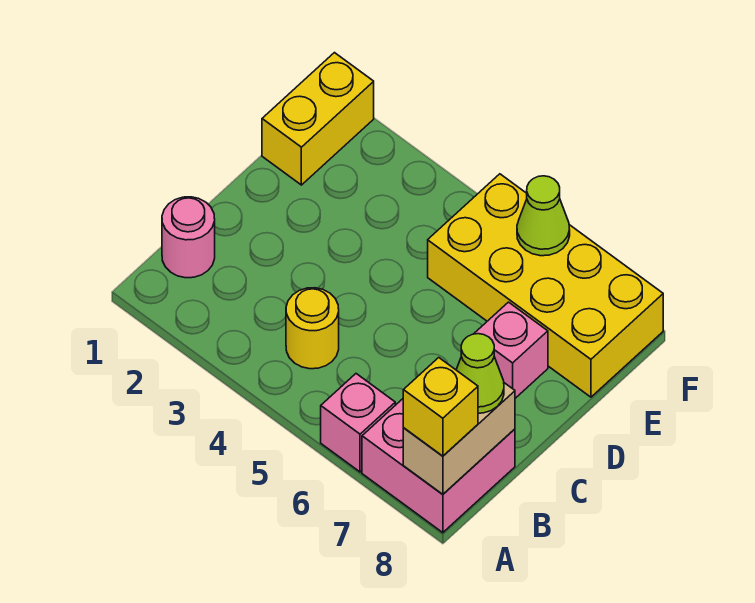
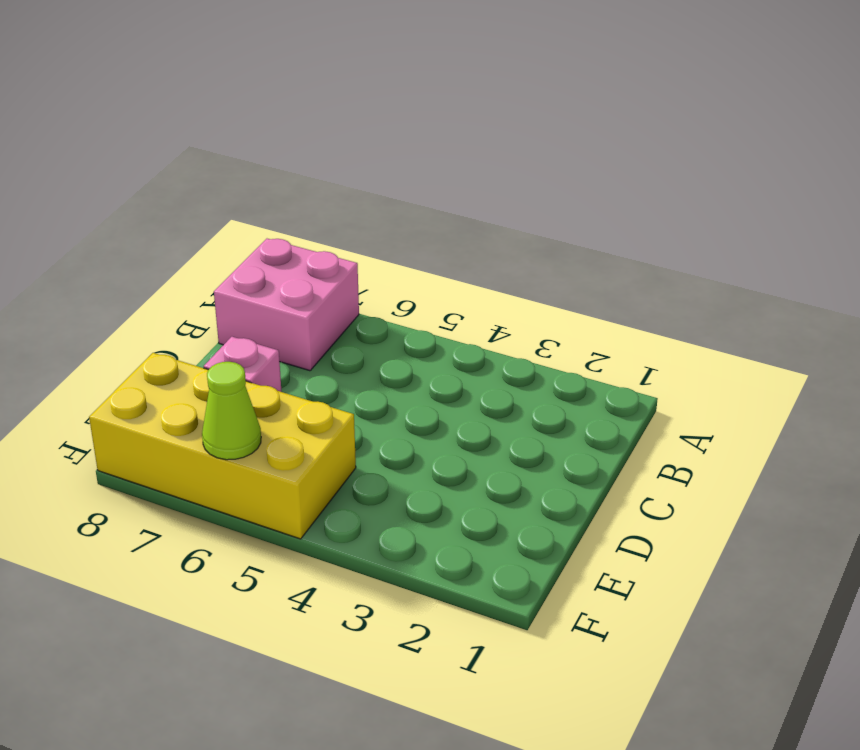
none -> pink brick A6 level 1
none -> pink round brick B1 level 1

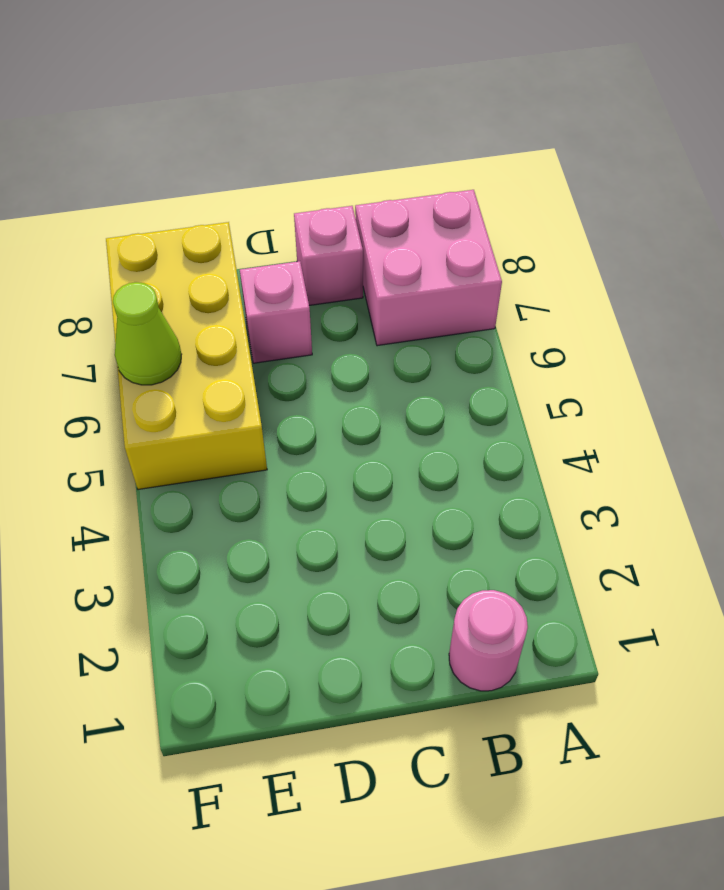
pink brick C8 level 1 -> pink brick A6 level 1
none -> yellow round brick B4 level 1
none -> yellow brick E1:F1 level 1

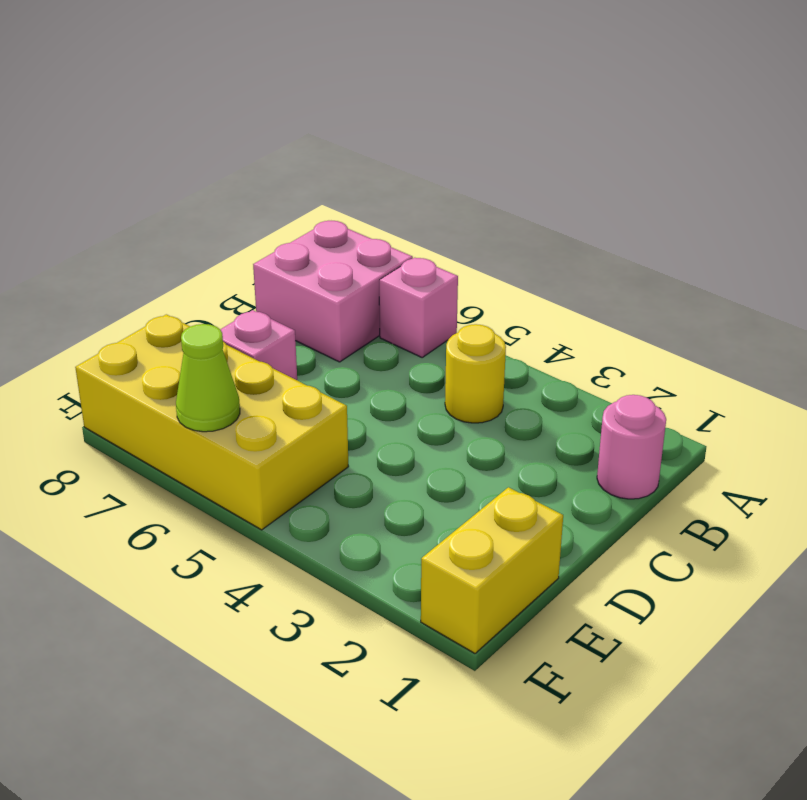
none -> tan brick A8:B8 level 2
none -> yellow brick A8 level 3

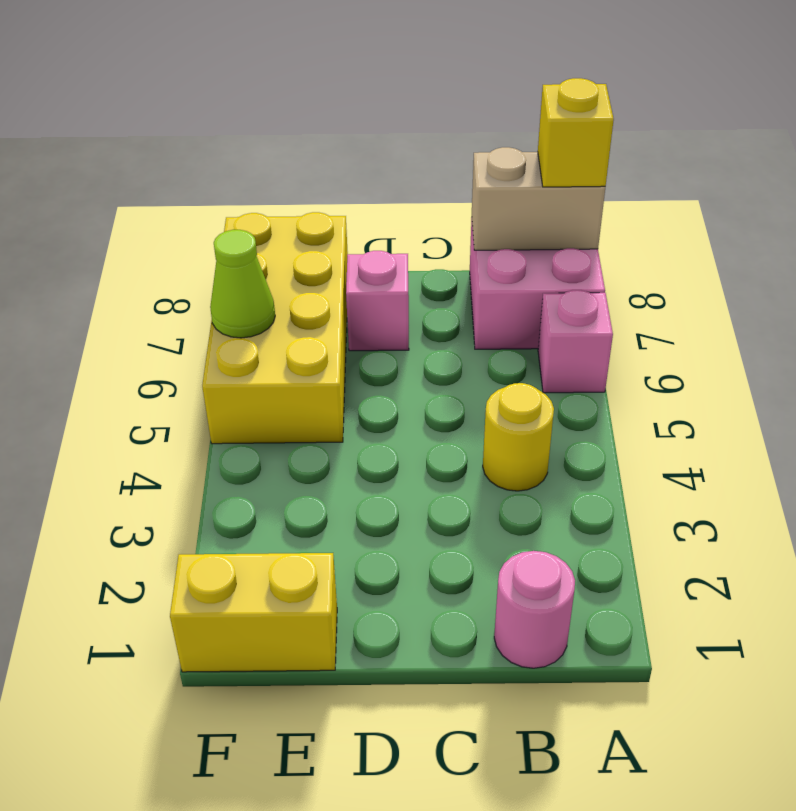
none -> lime cone B8 level 3

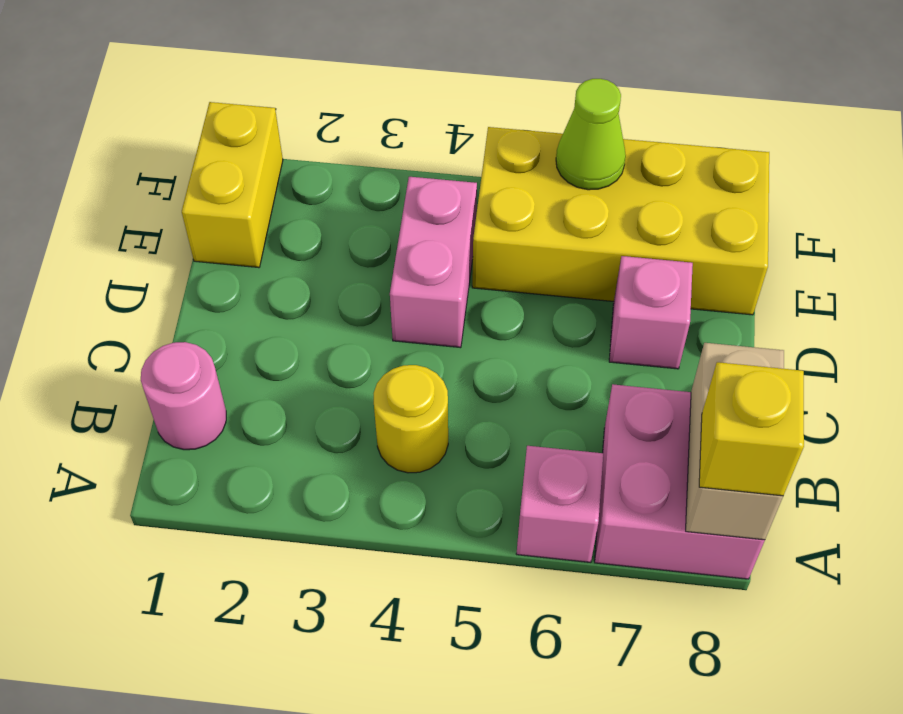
pink brick D4:E4 level 1 -> none
none -> lime cone B8 level 3

